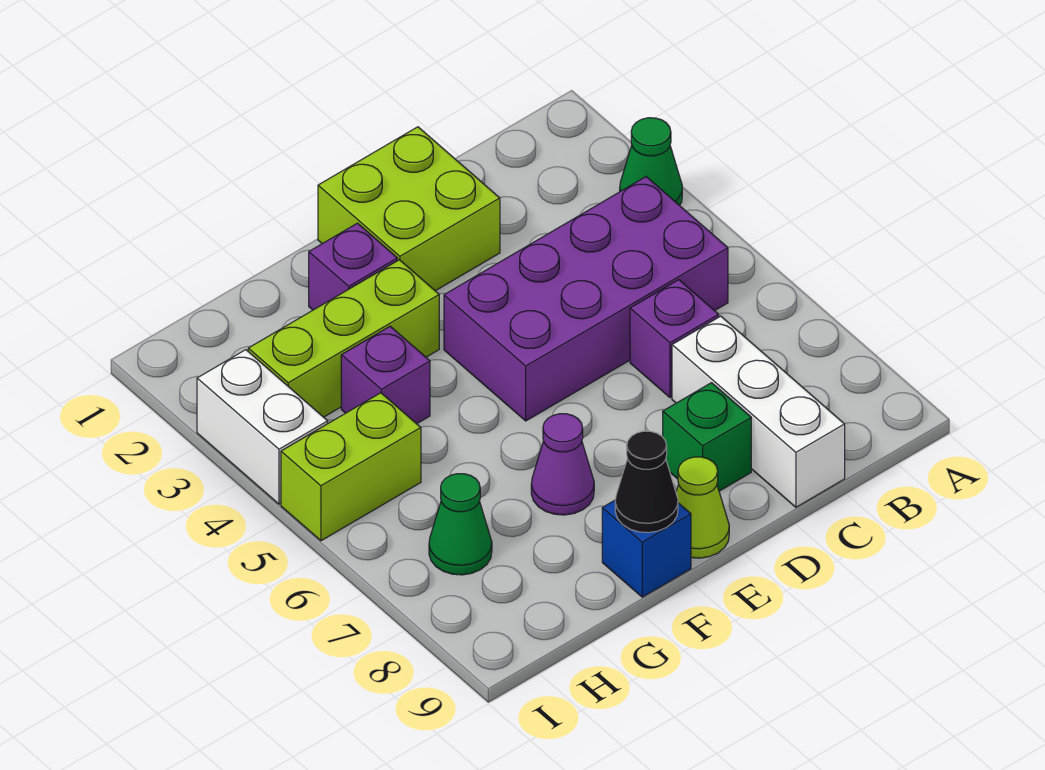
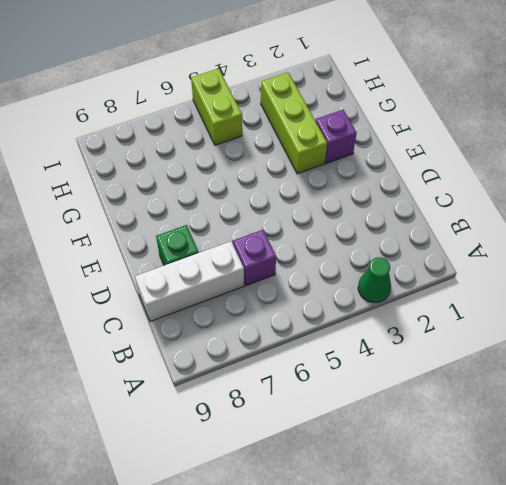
none -> purple brick B4:E5 level 1
none -> lime brick D1:E2 level 1
none -> lime cone E9 level 1

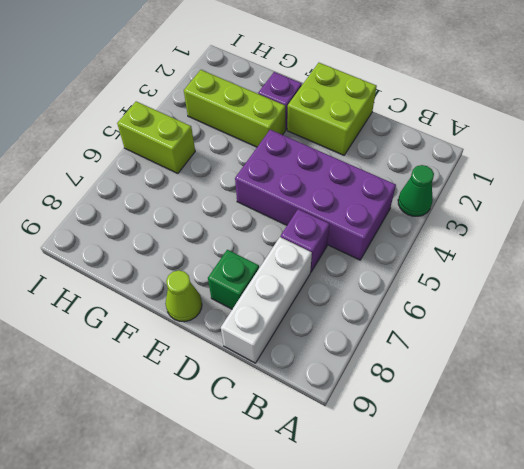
none -> purple cone F7 level 1
none -> blue brick F9 level 1
none -> purple brick G4 level 1

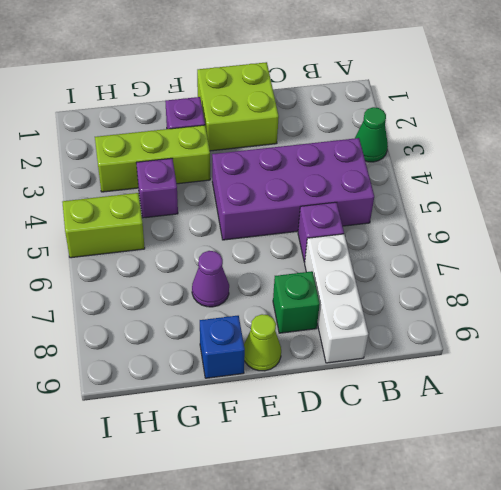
none -> green cone H7 level 1
none -> white brick I3:I4 level 1
none -> black cone F9 level 2

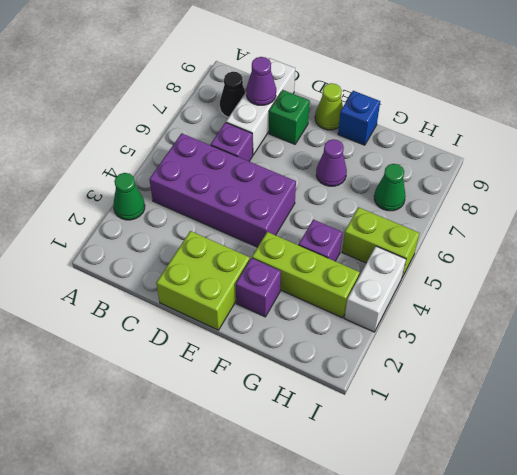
black cone B8 level 1 -> black cone F9 level 2
purple cone C8 level 2 -> none

